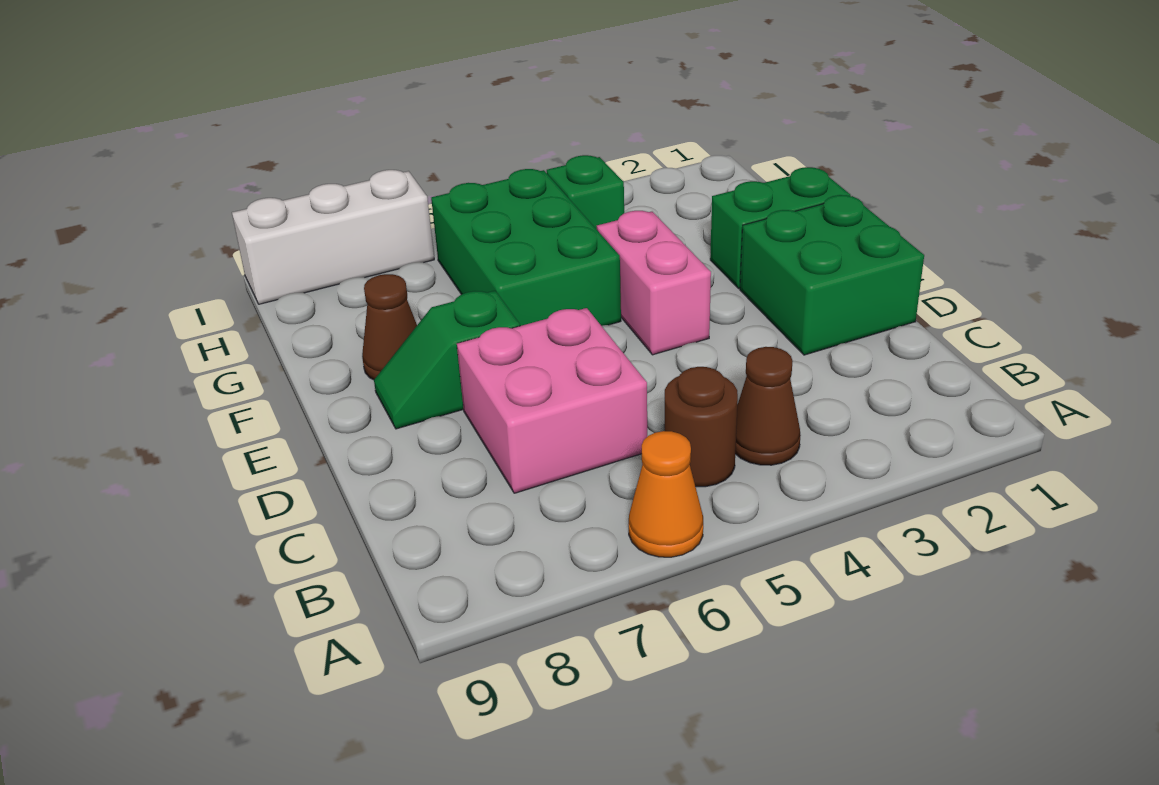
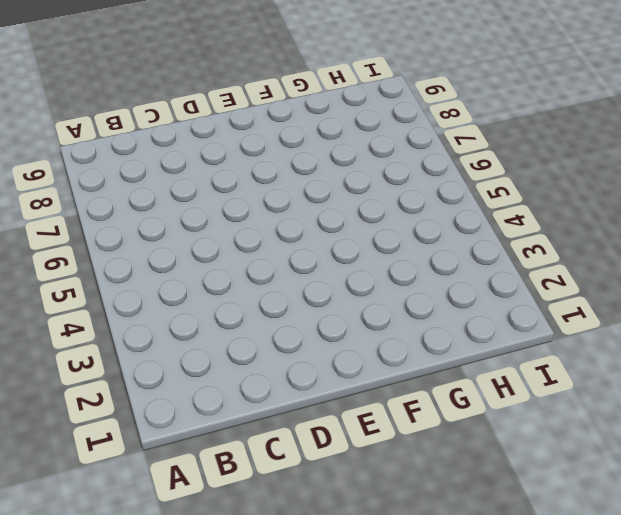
none -> orange cone A6 level 1
none -> brown cone B4 level 1
none -> brown round brick B5 level 1

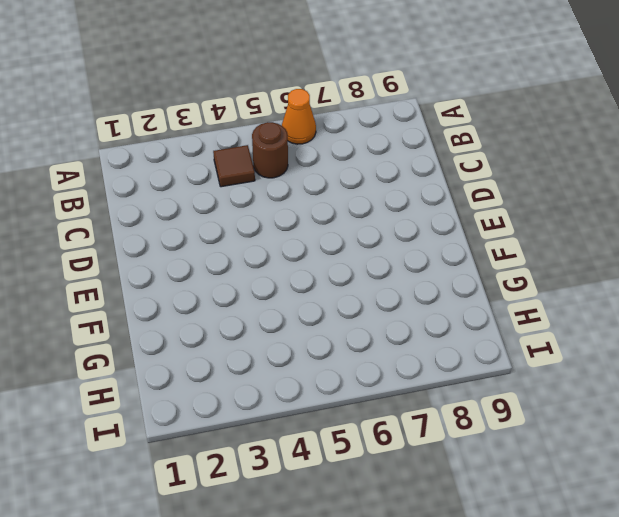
brown tile B4 level 1 -> brown cone B4 level 1
none -> pink brick C6:D7 level 1
none -> green brick D1:E2 level 1
none -> pink brick E4:F4 level 1

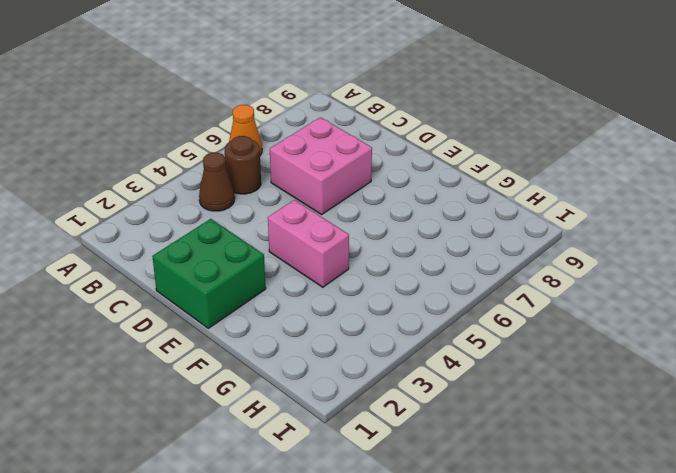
none -> green slope E7:E8 level 1 top 7
none -> green brick F1:F2 level 1
none -> green brick F5:H6 level 1

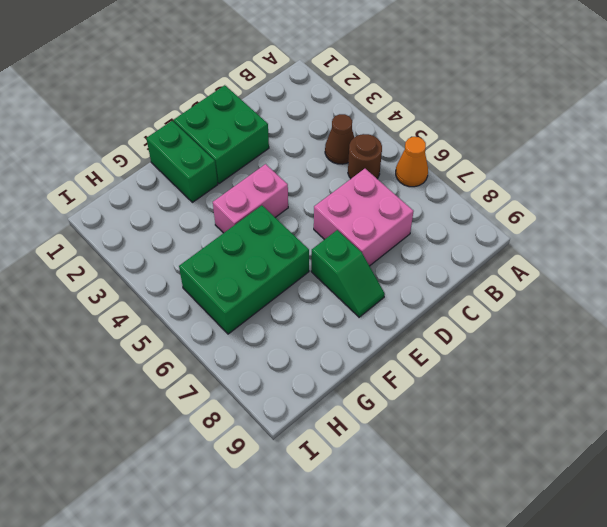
none -> brown cone F8 level 1
none -> green brick H4 level 1
none -> white brick I7:I9 level 1

